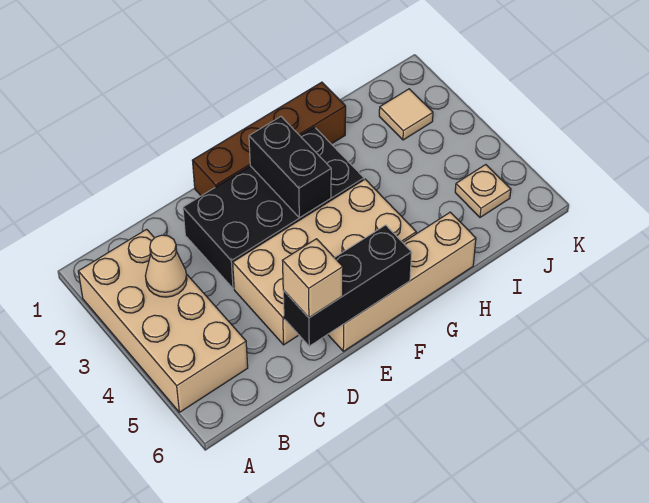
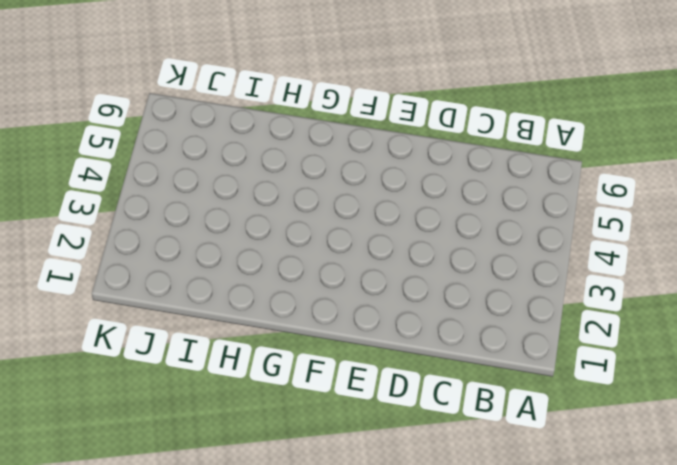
none -> tan brick A2:B5 level 1
none -> black brick D2:G3 level 1

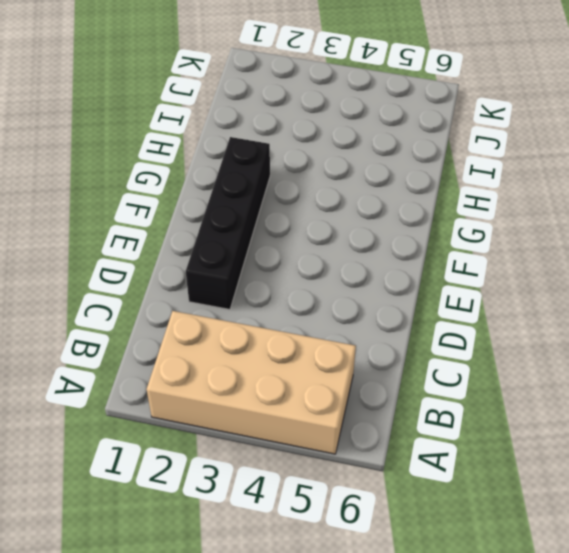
black brick D2:G2 level 1 -> black brick D2:G3 level 1
none -> tan brick D4:G5 level 1
none -> brown brick E1:H1 level 1

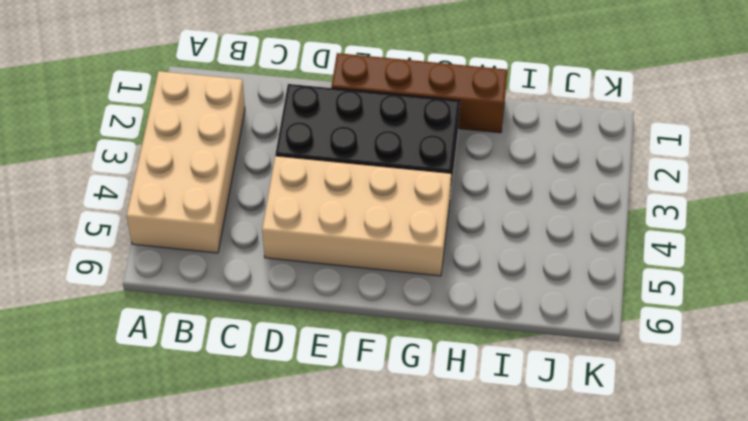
none -> tan brick E6:H6 level 1
none -> tan tile J2 level 1

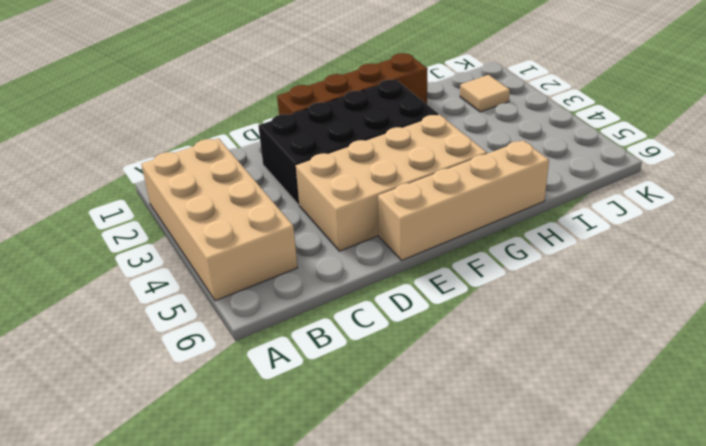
none -> tan plate J5 level 1
none -> tan cone B3 level 2

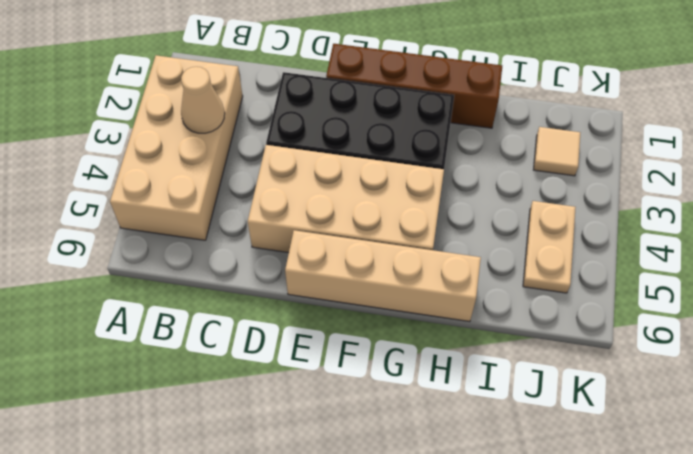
tan plate J4:J5 level 1 -> tan plate J5 level 1
none -> black brick D6:F6 level 2
none -> black brick F2:F3 level 2

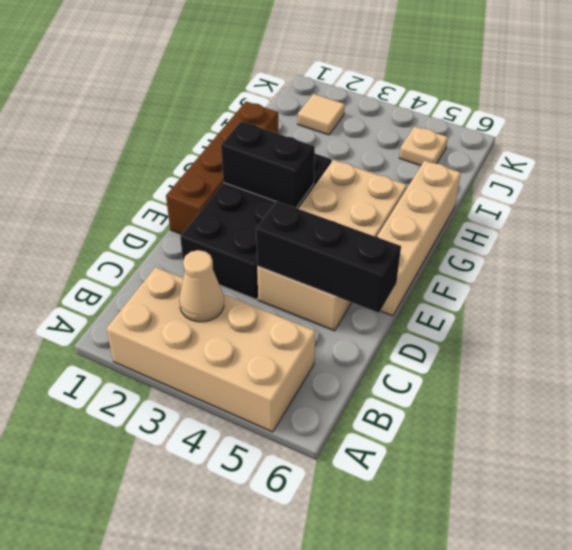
black brick D4:D6 level 2 -> black brick D6:F6 level 2
none -> tan brick D6 level 3

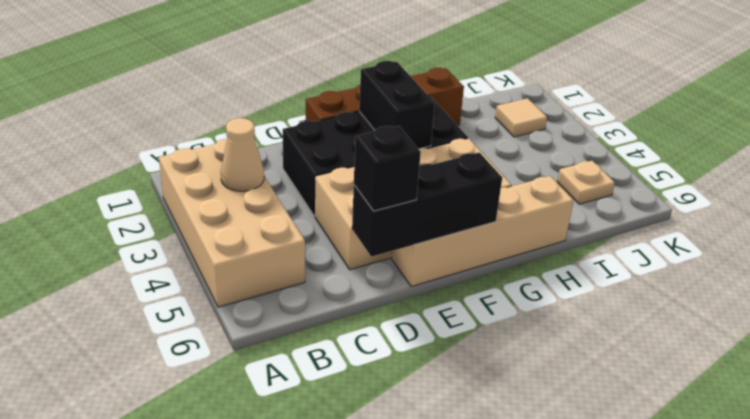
black brick D6 level 3 -> tan brick D6 level 3

